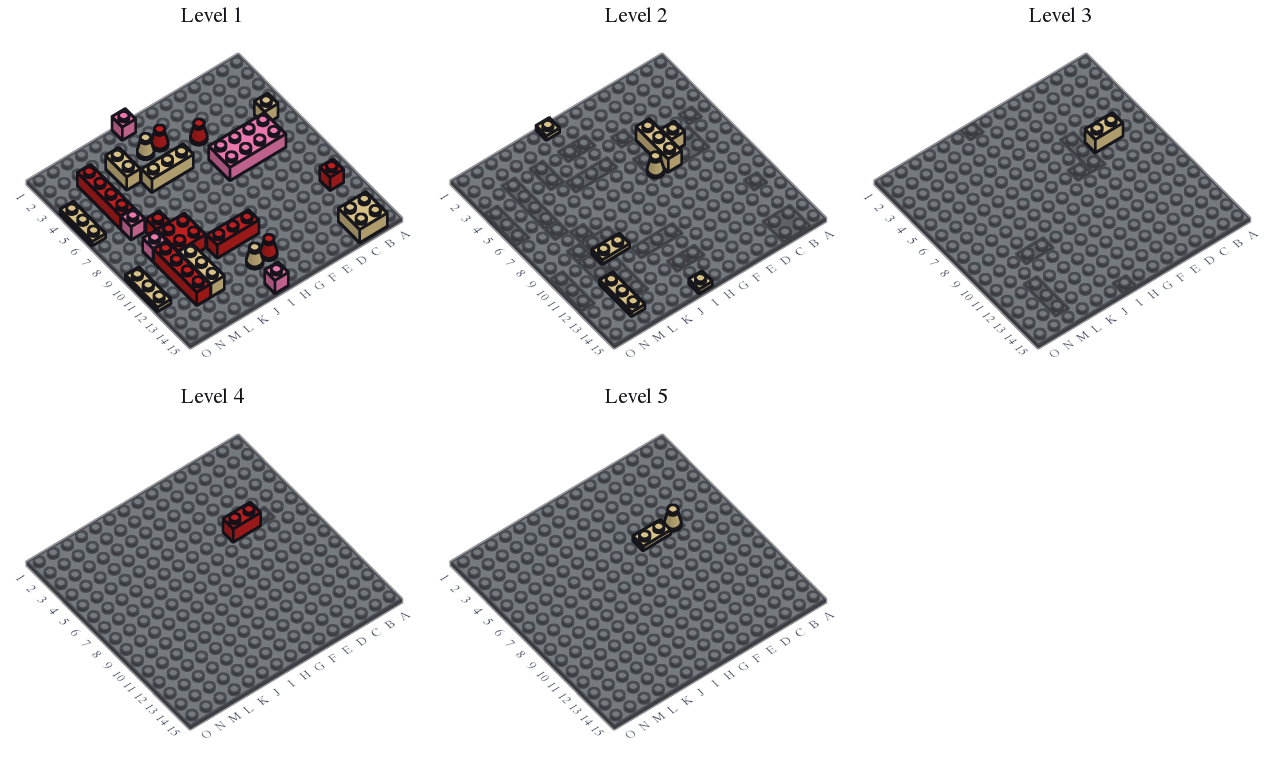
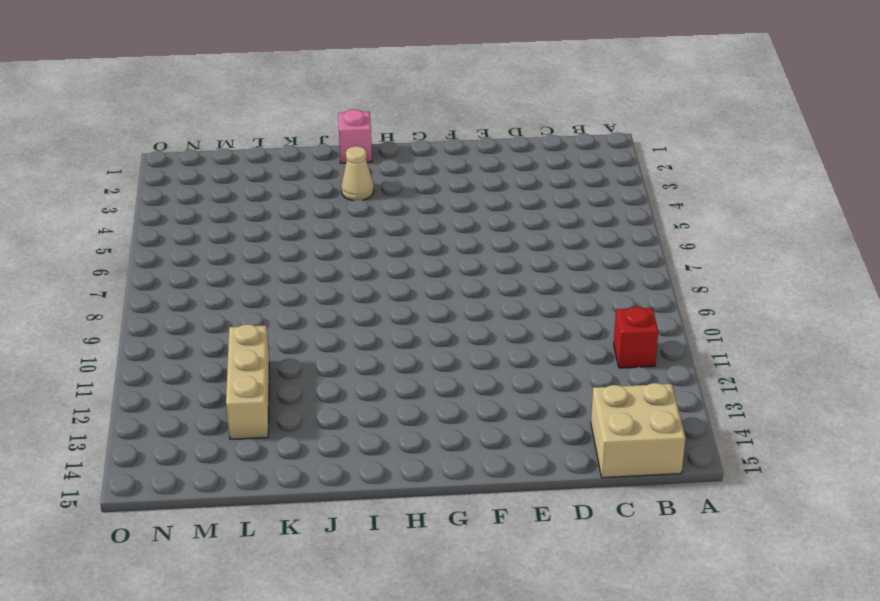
none -> tan brick B5 level 1
none -> pink brick C6:F7 level 1
none -> red cone F4 level 1
none -> red cone H3 level 1

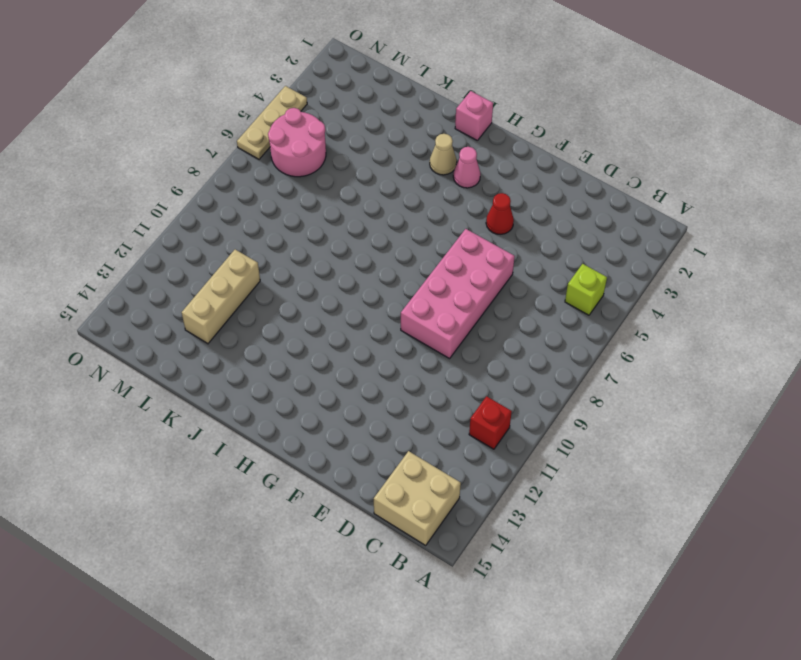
lime brick B5 level 1 -> tan brick B5 level 1
pink brick E6:F9 level 1 -> pink brick C6:F7 level 1
pink cone H3 level 1 -> red cone H3 level 1
pink round brick M5:N6 level 1 -> red brick M3:M6 level 1
none -> tan brick H5:J5 level 1
none -> red brick H11:J11 level 1
none -> red cone H13 level 1
none -> tan cone I13 level 1

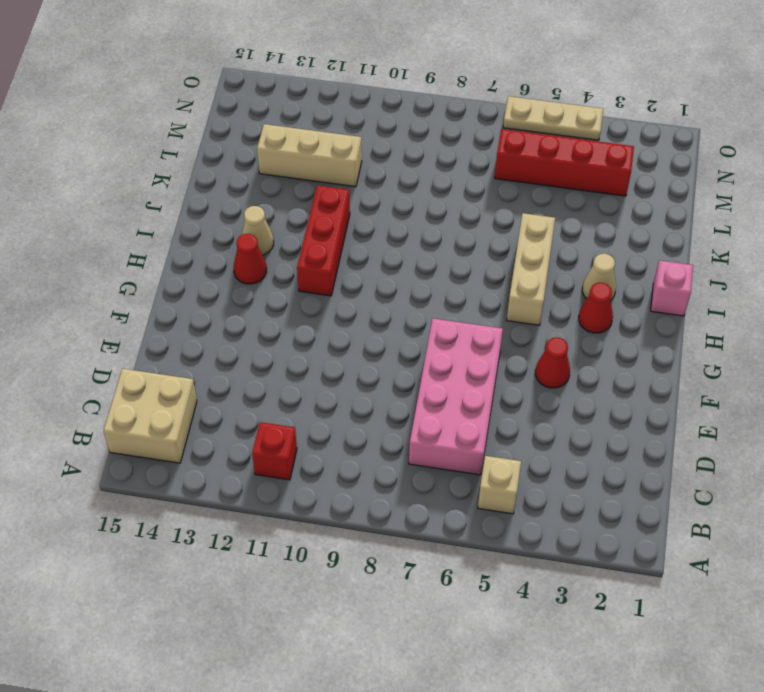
none -> pink brick I15 level 1
none -> tan brick K3:K4 level 1
none -> red brick K9:L10 level 1
none -> red brick L8 level 1

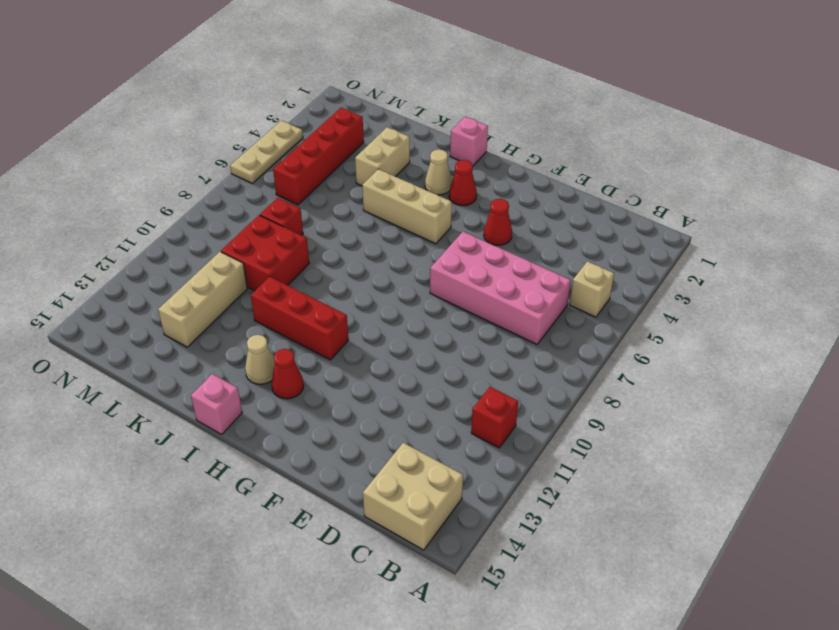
none -> pink brick M7 level 1
none -> pink brick M9 level 1
none -> red brick M10:M13 level 1
none -> tan plate O10:O12 level 1

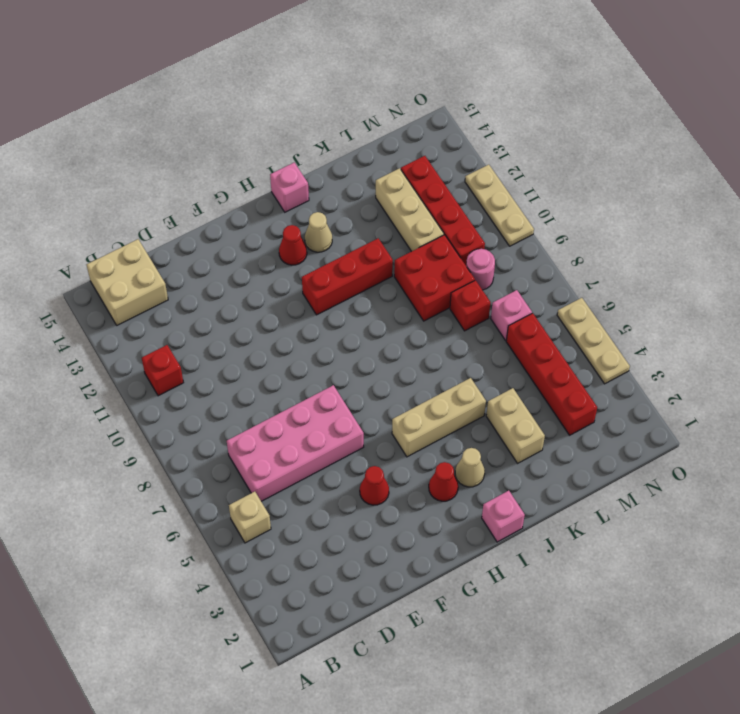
pink round brick M9 level 1 -> pink brick M9 level 1
none -> tan brick D6 level 2
none -> tan brick E5:E7 level 2
none -> tan cone F7 level 2
none -> tan plate I1 level 2

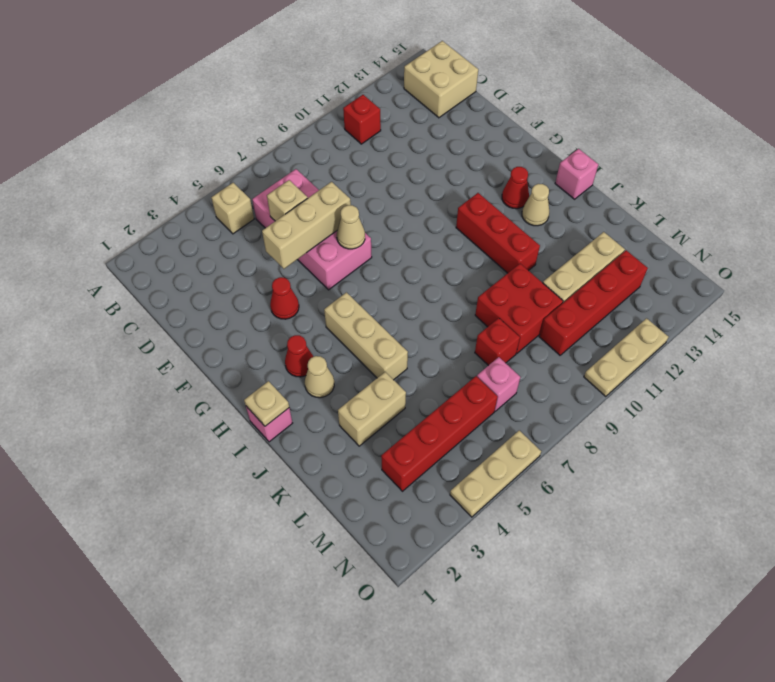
none -> pink brick M9 level 1
none -> tan plate I15 level 2
none -> tan plate K10:L10 level 2
none -> tan plate M12:M14 level 2

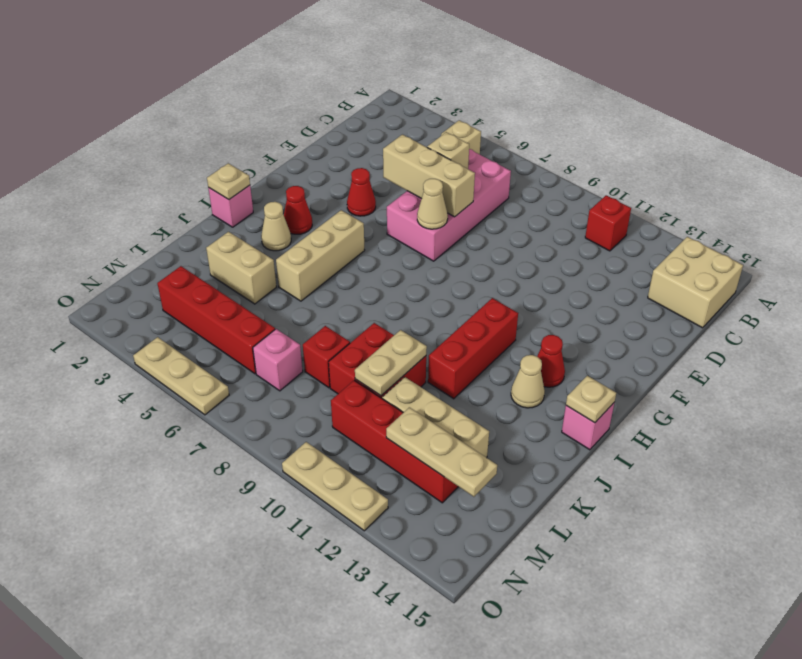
none -> pink brick M9 level 1
none -> tan brick C6:D6 level 3
none -> red brick D6:E6 level 4
none -> tan cone D6 level 5

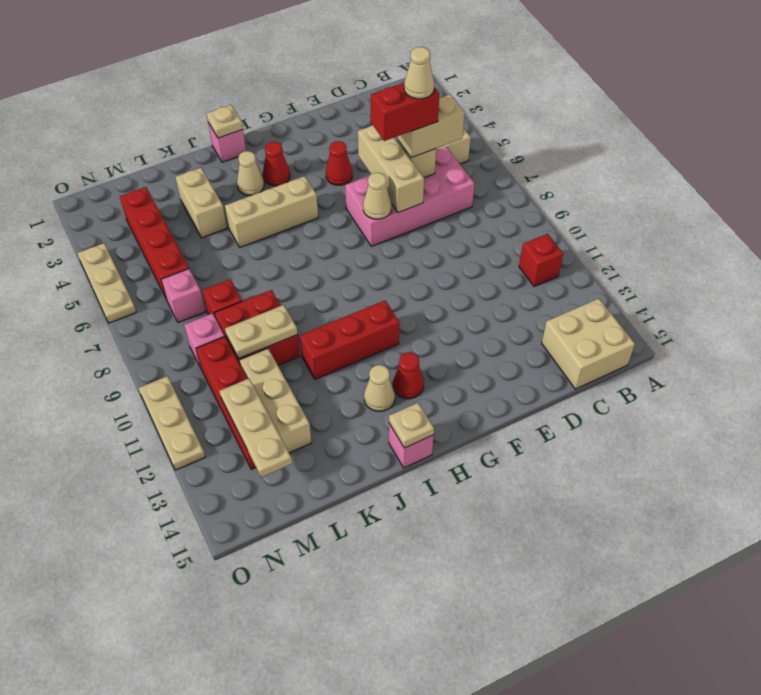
none -> tan plate E6:F6 level 5

